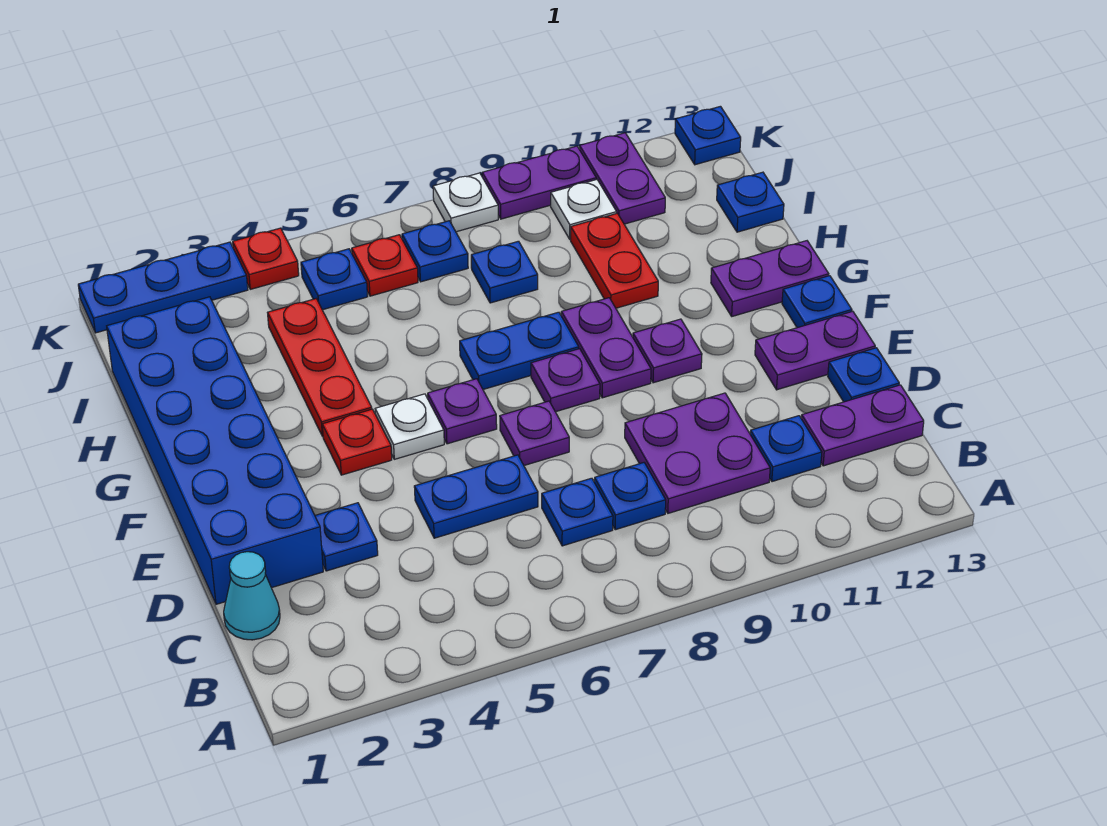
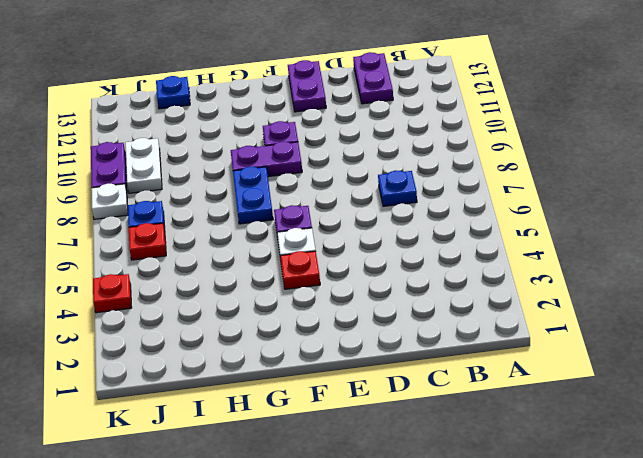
white plate J9:J10 level 1 -> white plate J10 level 1
none -> cyan cone C1 level 1
none -> blue plate C8 level 1
none -> purple plate C9:D10 level 1
none -> blue plate C11 level 1

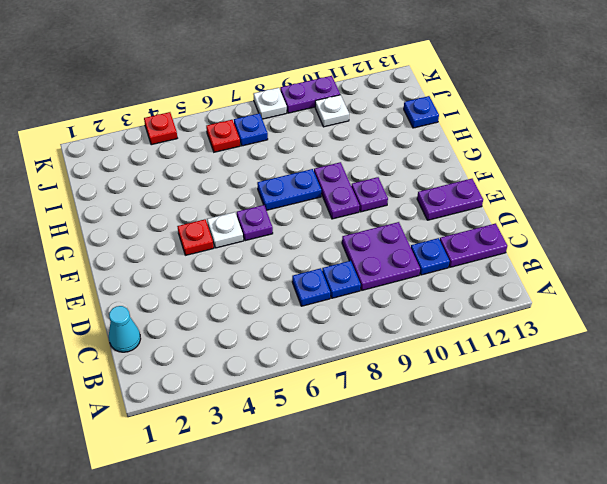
none -> blue brick D1:I2 level 1
none -> blue plate D3 level 1
none -> blue plate D5:D6 level 1
none -> blue plate D13 level 1

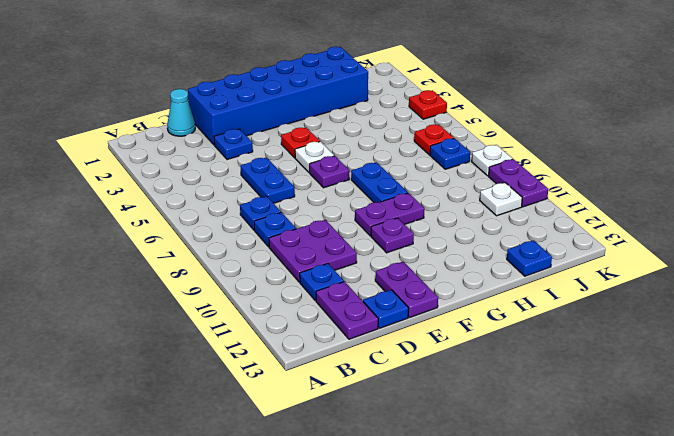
none -> purple plate E7 level 1
none -> purple plate F8 level 1
none -> blue plate F13 level 1
none -> red plate G4:I4 level 1

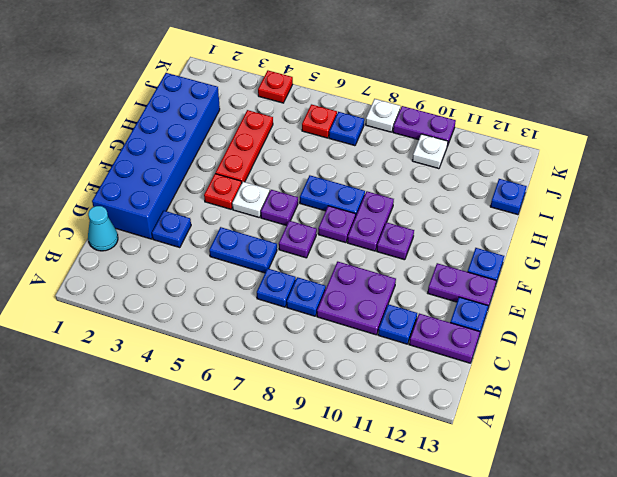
none -> purple plate G12:G13 level 1
none -> red plate H10:I10 level 1
none -> blue plate I8 level 1
none -> blue plate J5 level 1

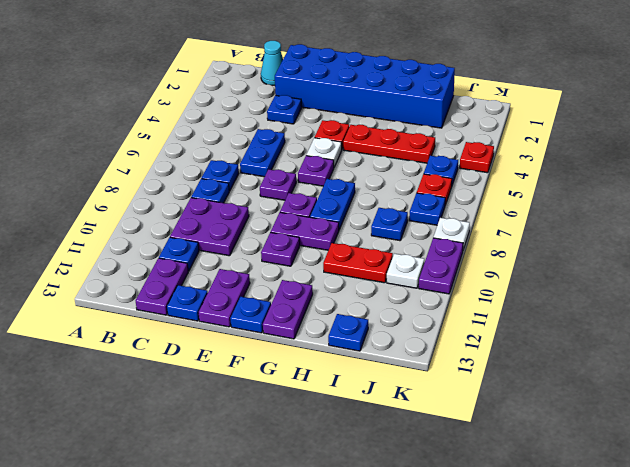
none -> purple plate J11:K11 level 1
none -> blue plate K1:K3 level 1
none -> blue plate K13 level 1

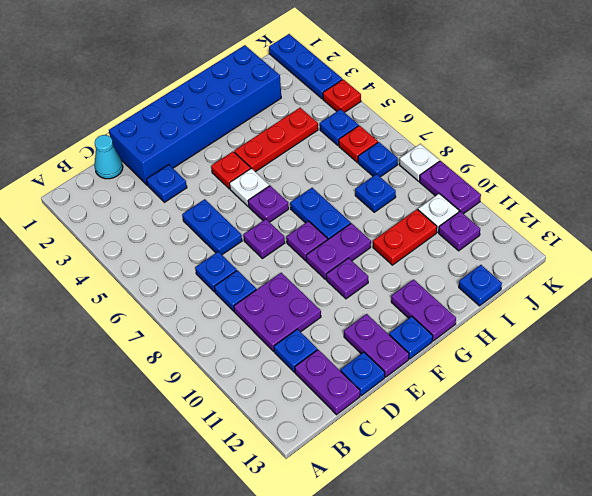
purple plate J11 level 1 -> purple plate J11:K11 level 1
none -> blue plate K13 level 1

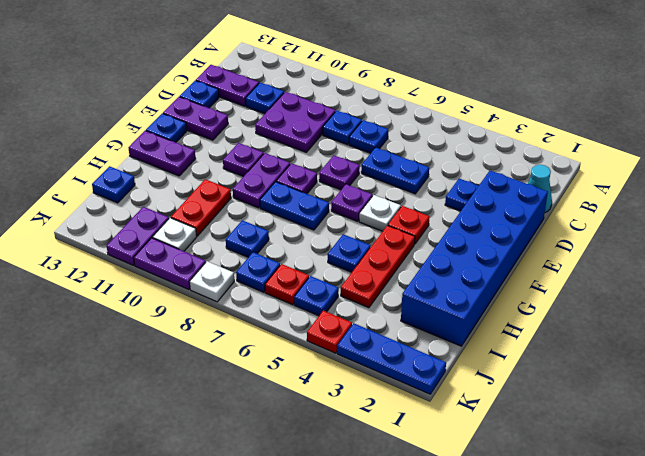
blue plate H5 level 1 -> blue plate K13 level 1

